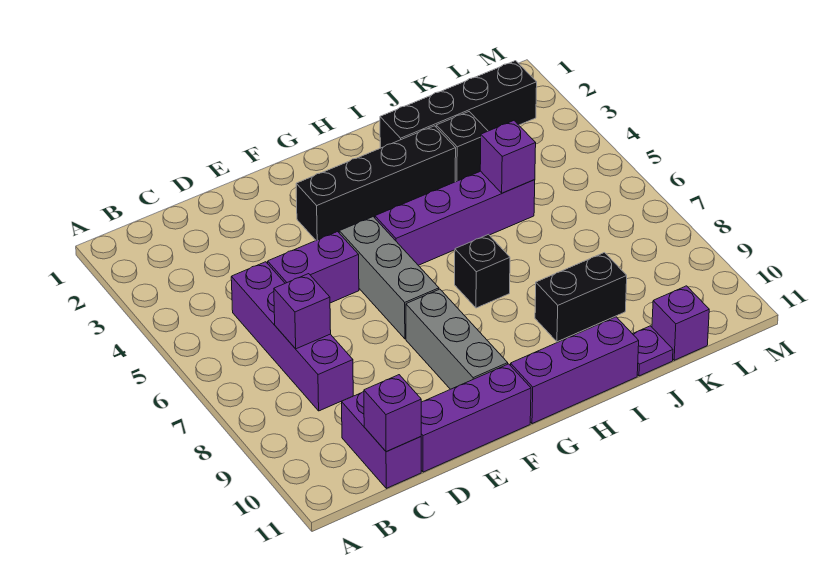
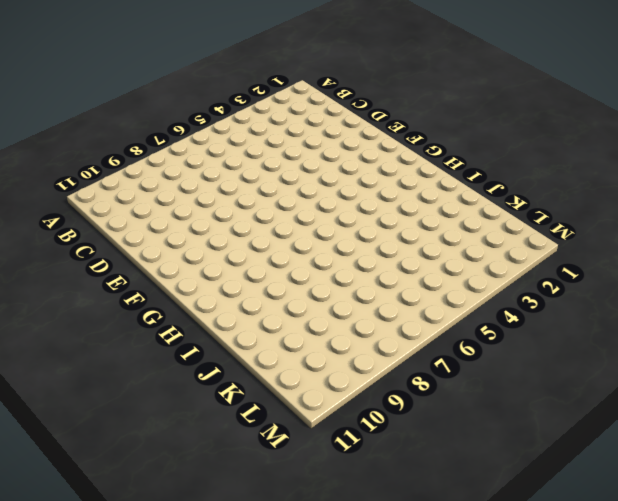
none -> purple brick C5:C8 level 1
none -> purple brick C10:C11 level 1
none -> purple brick D5:E5 level 1

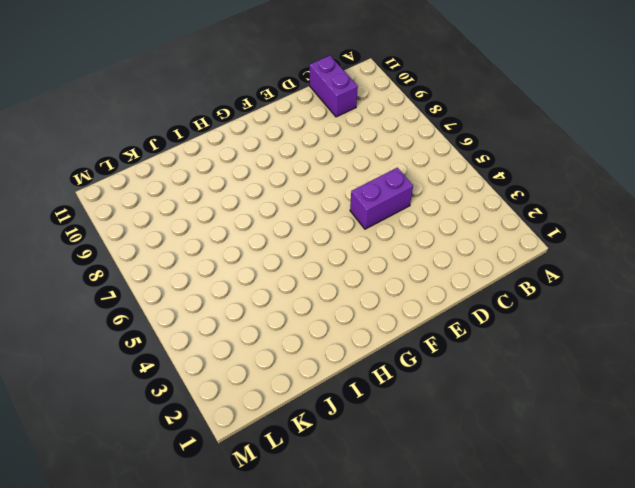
none -> purple brick C5:C8 level 1
none -> purple brick D11:F11 level 1
none -> black brick F3:I3 level 1

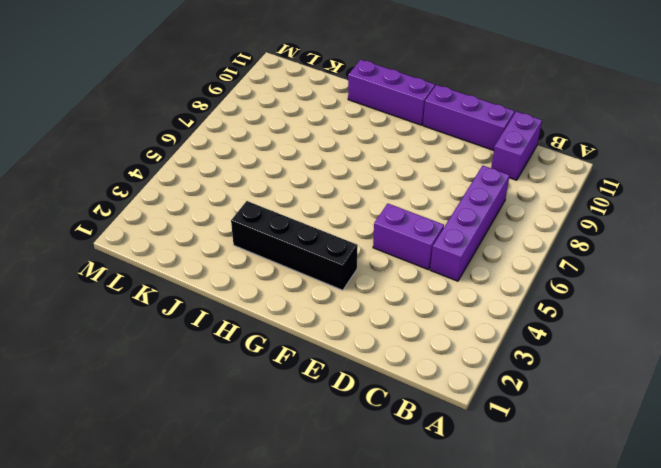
none -> grey brick F5:F7 level 1
none -> grey brick F8:F10 level 1
none -> purple brick G5:J5 level 1

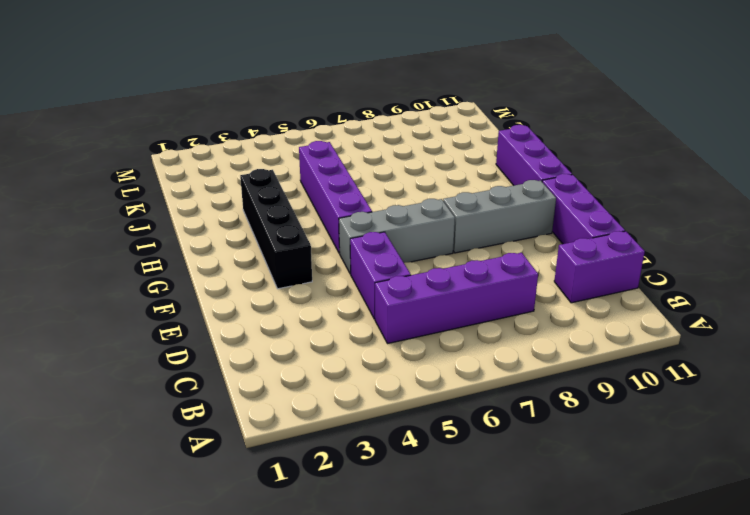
none -> black brick H7 level 1
none -> black brick I2:L2 level 1
none -> black brick I9:J9 level 1

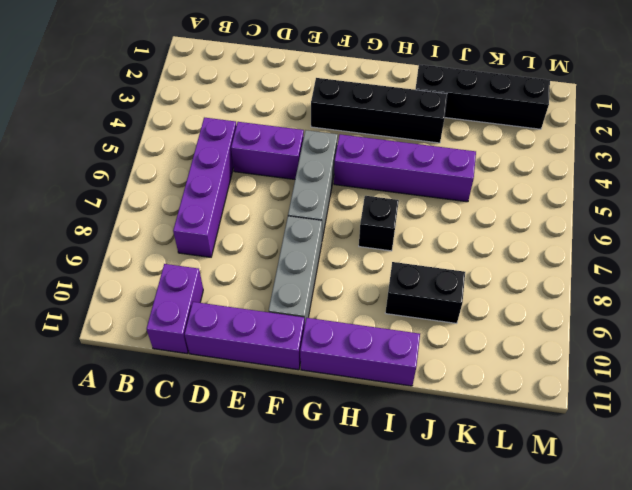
none -> black brick J3 level 1
none -> purple plate J11 level 1
none -> purple brick K11 level 1

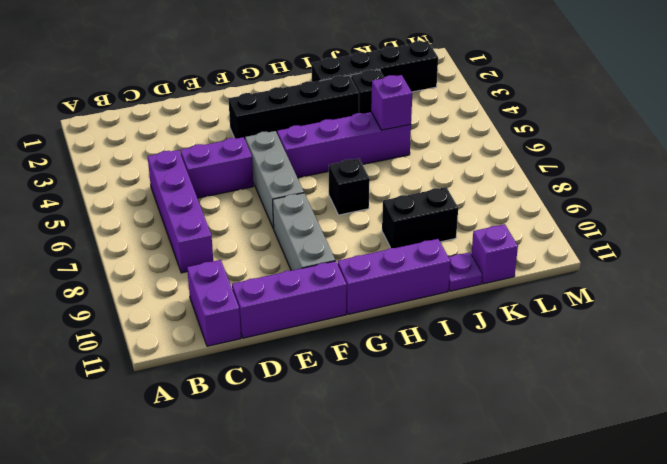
none -> purple brick C7 level 2
none -> purple brick C11 level 2

